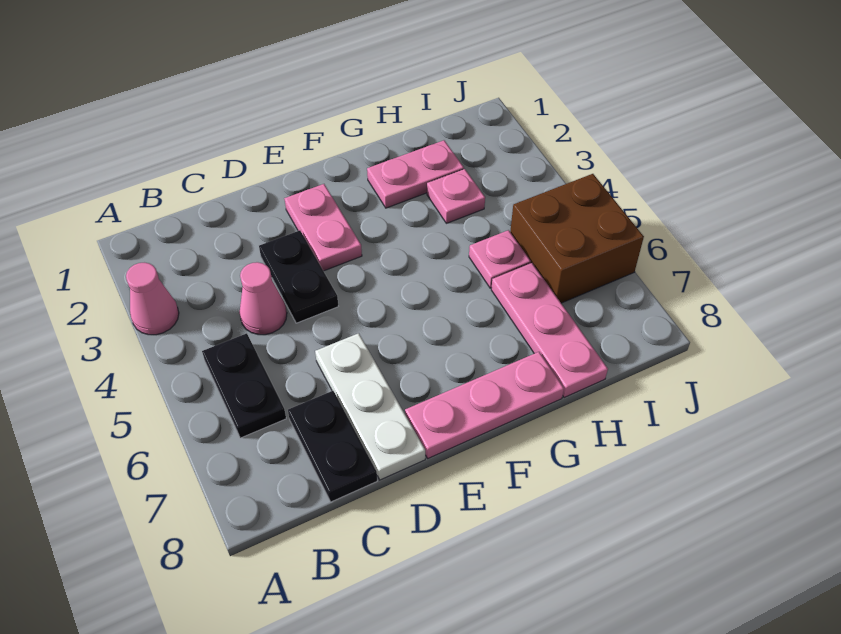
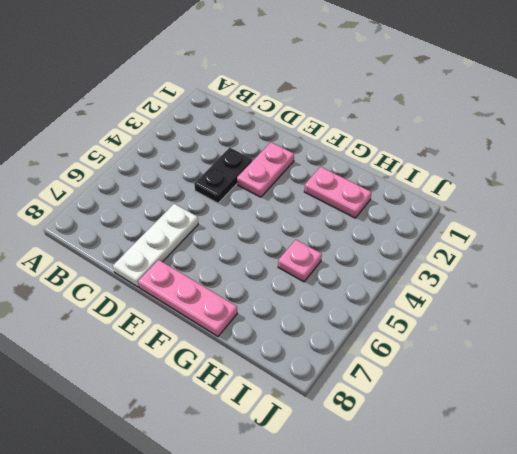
none -> pink cone A3 level 1
none -> black plate B5:B6 level 1
none -> pink cone C4 level 1

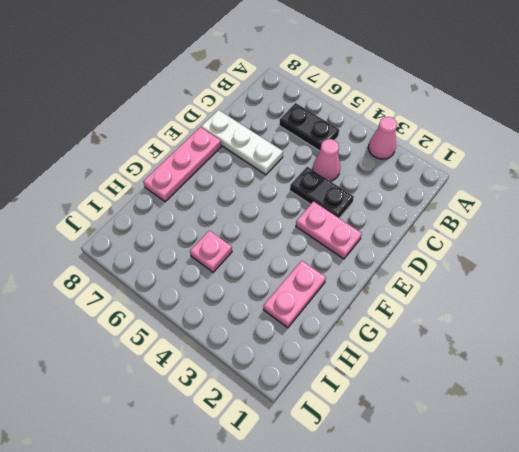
none -> black plate C7:C8 level 1
none -> pink plate H3 level 1
none -> pink plate H6:H8 level 1

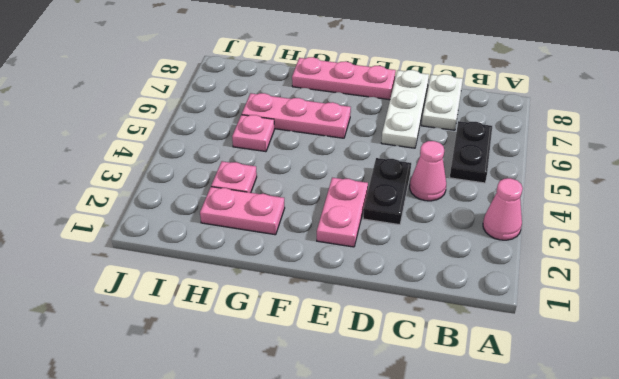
white plate C7:C8 level 1 -> black plate C7:C8 level 1
pink plate F6:H6 level 1 -> pink plate H6:H8 level 1
none -> brown brick I5:J6 level 1

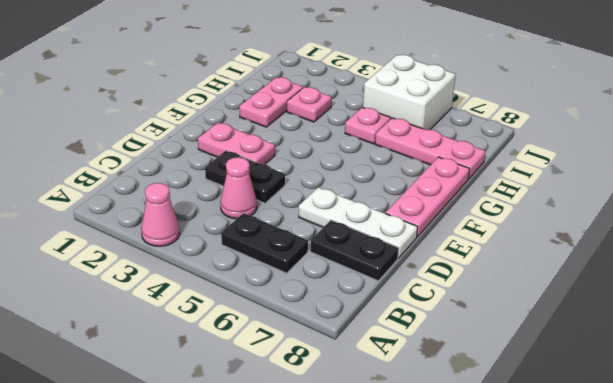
white brick I5:J6 level 1 -> brown brick I5:J6 level 1

